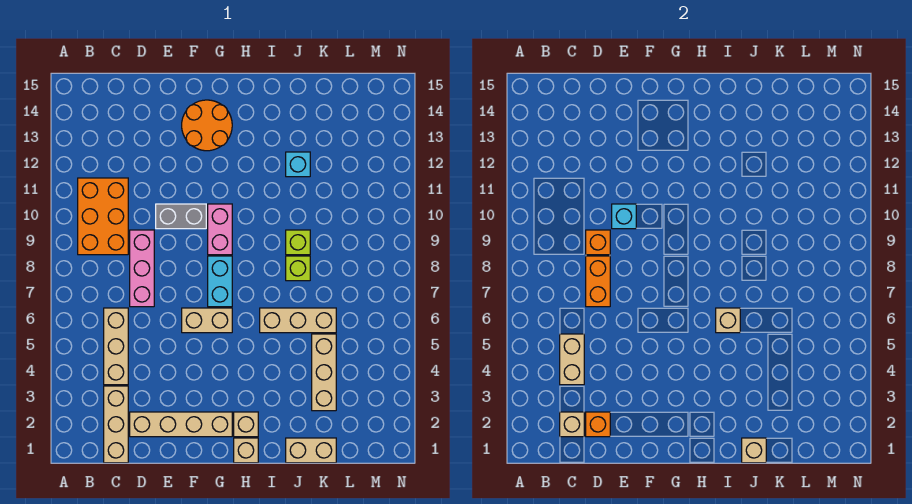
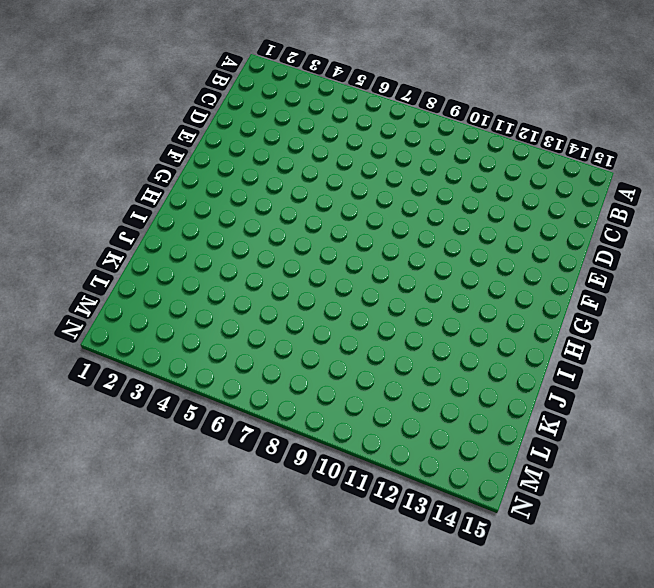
none -> orange brick B9:C11 level 1
none -> tan brick C1:C3 level 1
none -> tan brick C4:C6 level 1

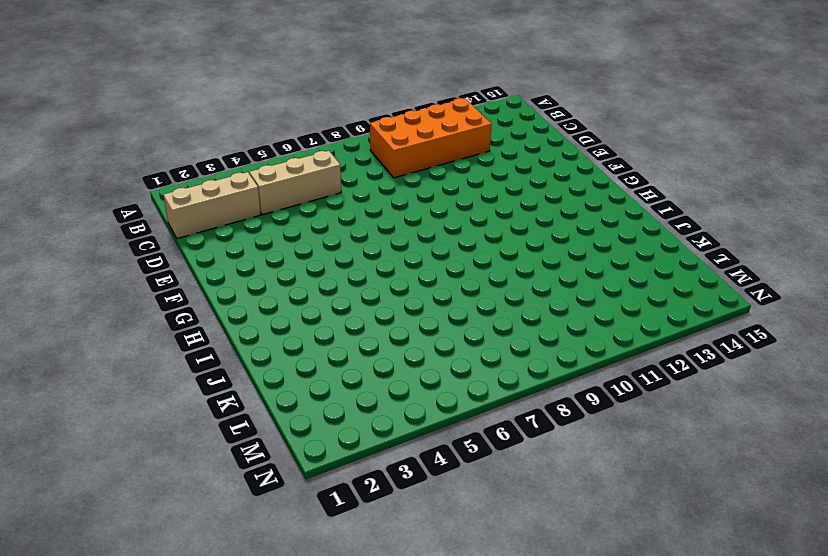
orange brick B9:C12 level 1 -> orange brick B9:C11 level 1
none -> tan brick D2:G2 level 1
none -> pink brick D7:D9 level 1
none -> grey brick E10:F10 level 1

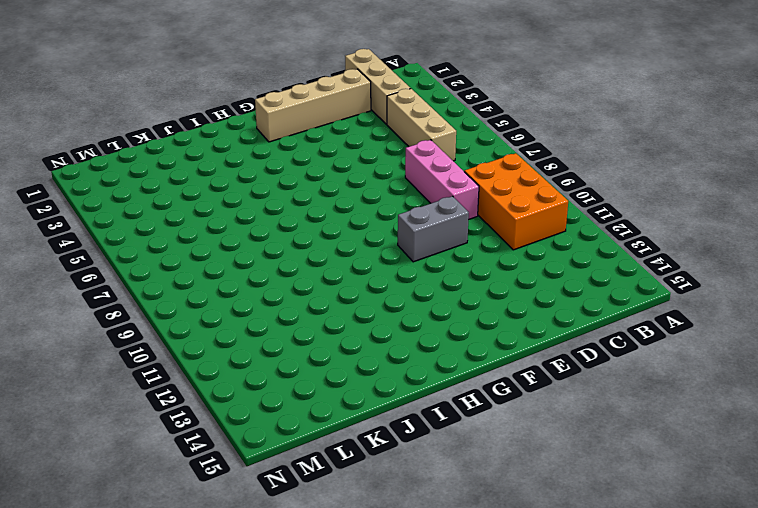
none -> tan brick F6:G6 level 1
none -> orange round brick F13:G14 level 1
none -> cyan brick G7:G8 level 1

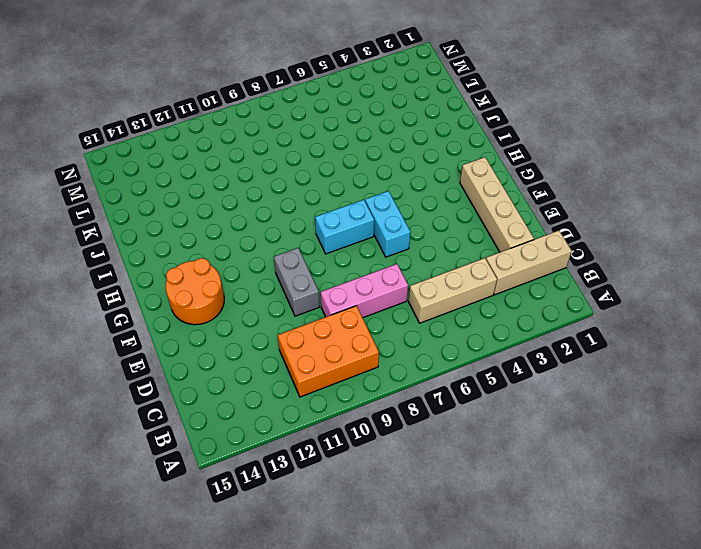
cyan brick F6:G6 level 1 -> tan brick F6:G6 level 1
none -> pink brick G9:G10 level 1
none -> tan brick H1 level 1
none -> tan brick H2 level 1

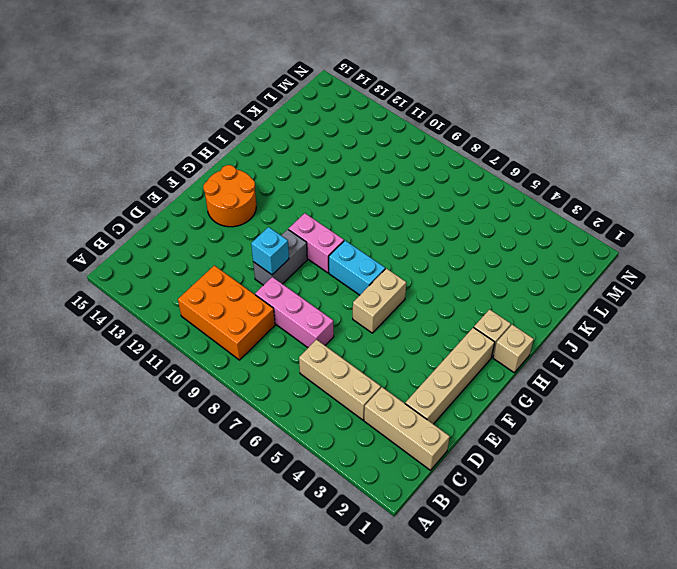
none -> tan brick I6:K6 level 1
none -> tan brick J1:K1 level 1
none -> lime brick J8 level 1

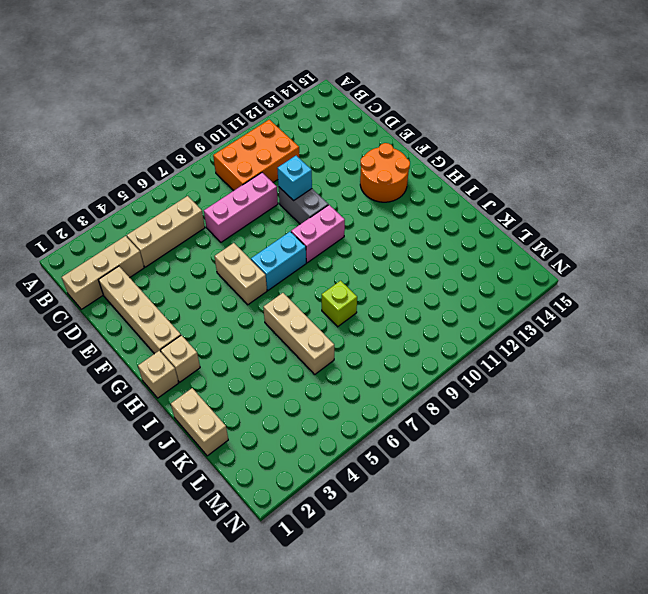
none -> lime brick J9 level 1
none -> cyan brick J12 level 1
none -> tan brick K3:K5 level 1

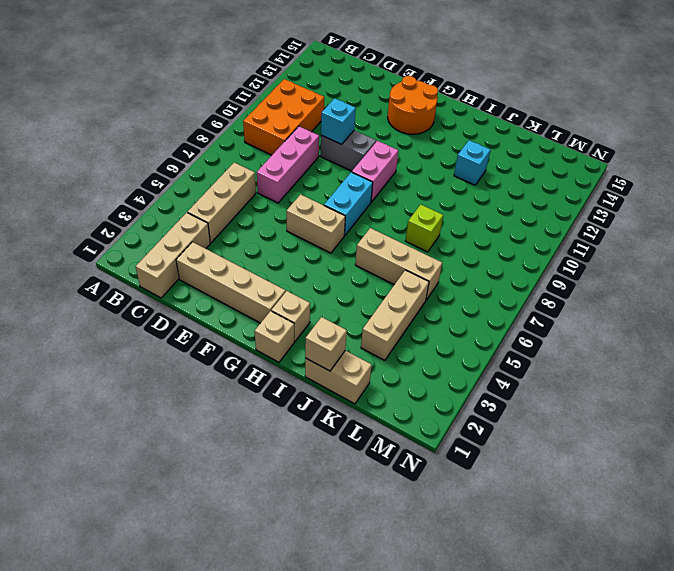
none -> lime brick J9 level 1
none -> tan brick C2 level 2
none -> tan brick C4:C5 level 2

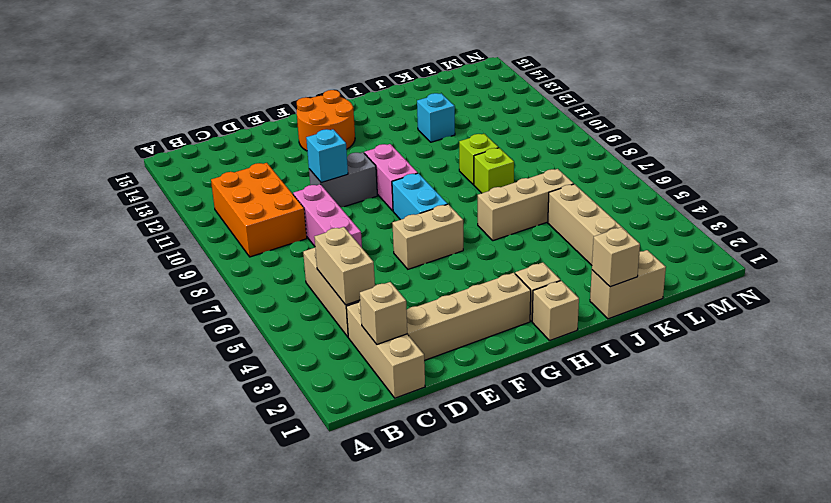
none -> orange brick D2 level 2
none -> orange brick D7:D8 level 2
none -> orange brick D9 level 2

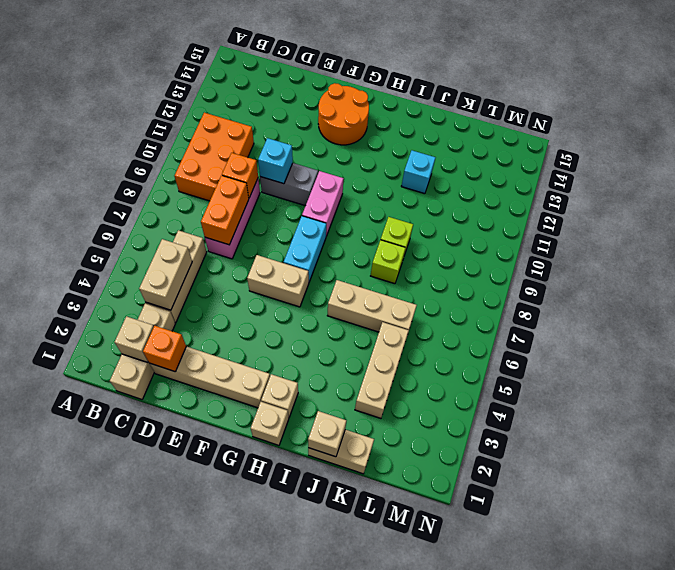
none -> tan brick I6 level 2

